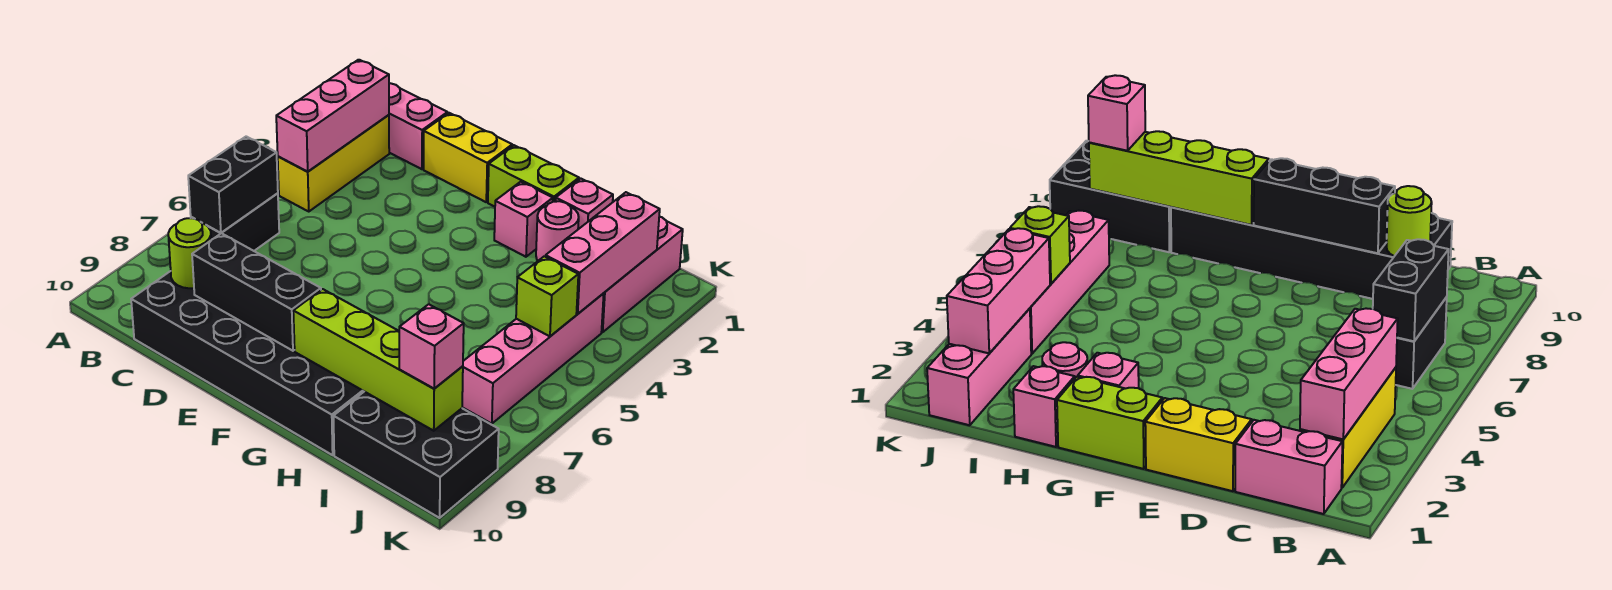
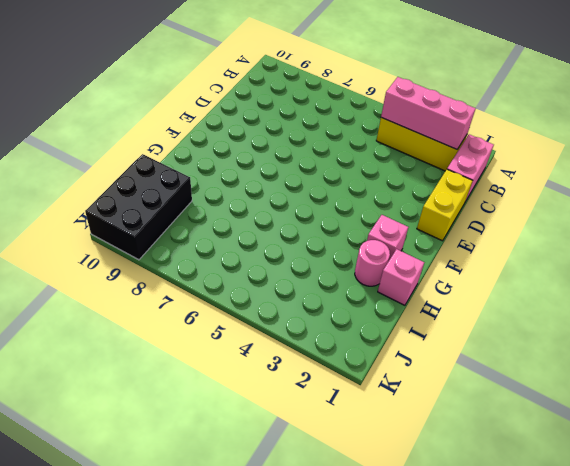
none -> black brick B6:B7 level 1
none -> black brick C9:H10 level 1
none -> lime brick F1:G1 level 1

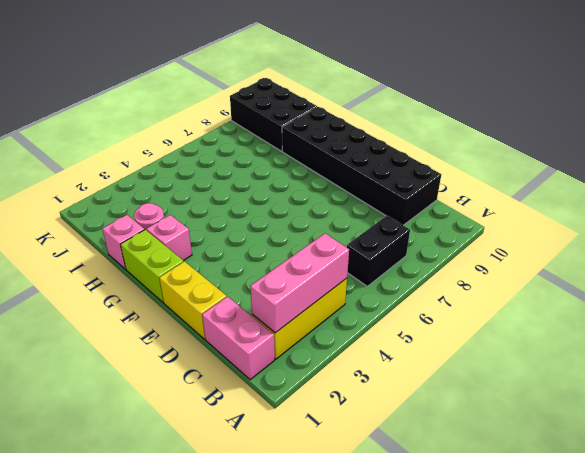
none -> pink brick J1:J3 level 1
none -> pink brick J4:J7 level 1
none -> black brick B6:B7 level 2

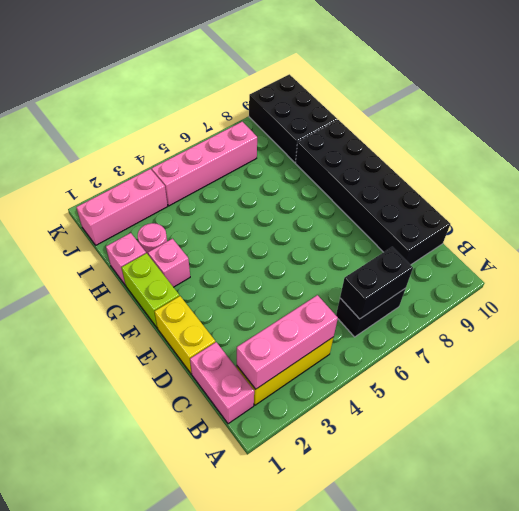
none -> lime round brick C9 level 2
none -> black brick D9:F9 level 2
none -> lime brick G9:J9 level 2

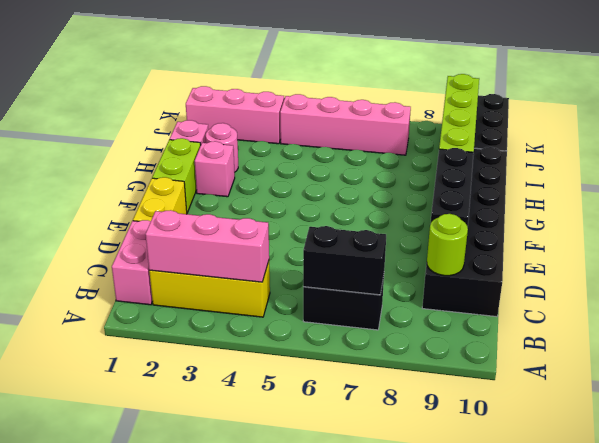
none -> pink brick J2:J4 level 2
none -> lime brick J5 level 2
none -> pink brick J9 level 3

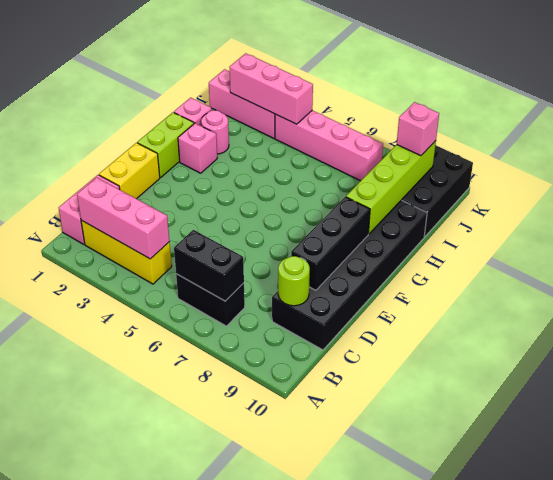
none -> lime brick J5 level 2

